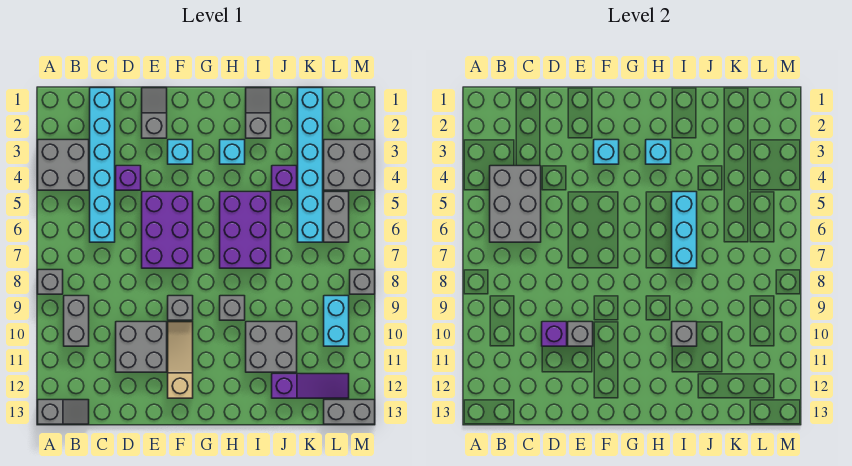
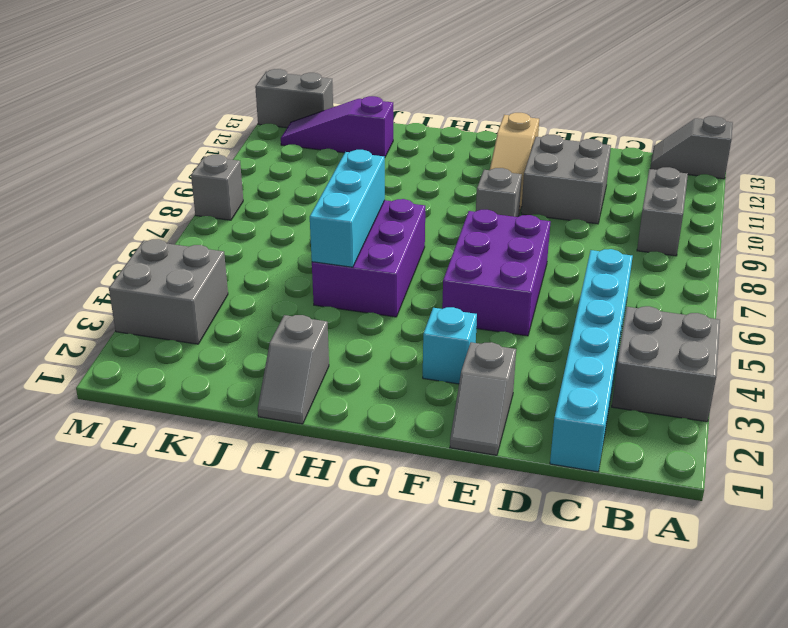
none -> grey brick A8 level 1
none -> purple brick D4 level 1
none -> cyan brick H3 level 1
none -> grey brick H9 level 1

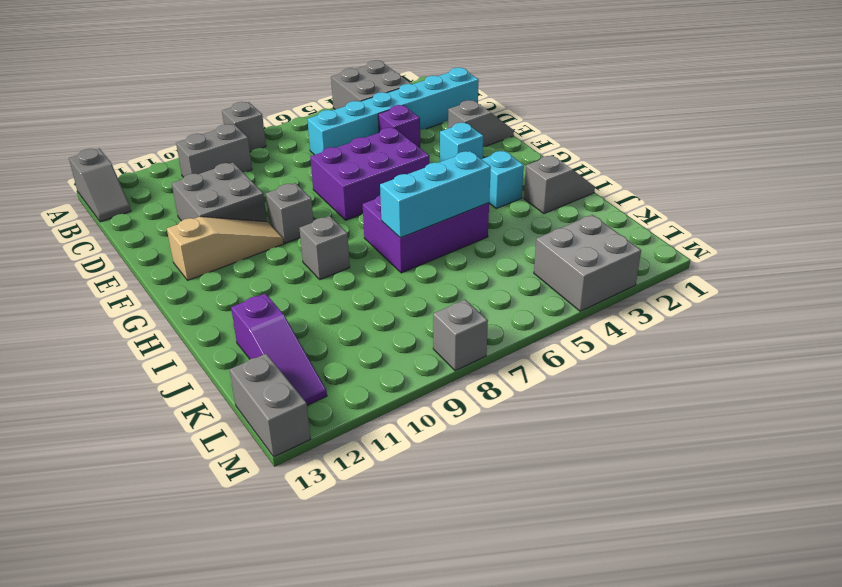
none -> grey brick I10:J11 level 1
none -> purple brick J4 level 1
none -> cyan brick K1:K6 level 1
none -> grey brick L5:L6 level 1

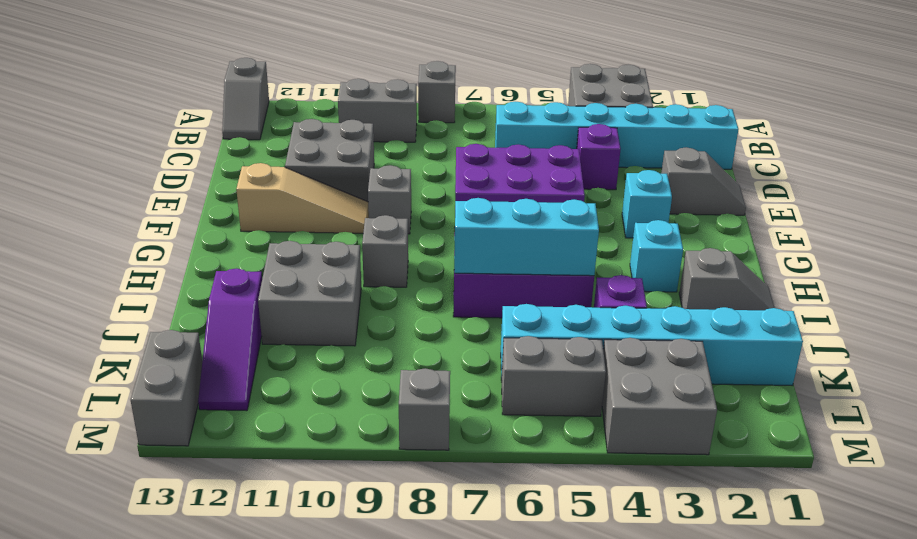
none -> cyan brick L9:L10 level 1
none -> grey brick B4:C6 level 2
none -> purple brick D10 level 2
none -> grey brick E10 level 2

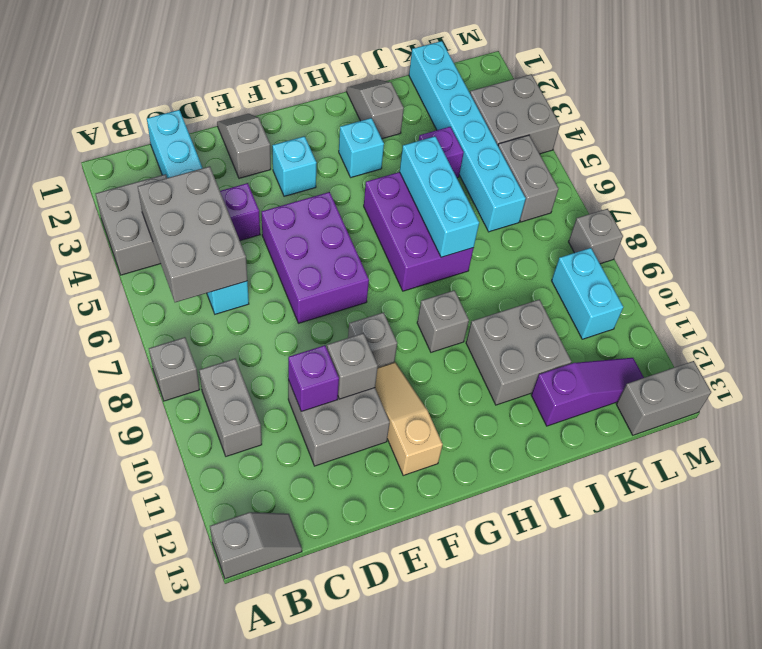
none -> cyan brick F3 level 2
none -> cyan brick H3 level 2
none -> grey brick I10 level 2

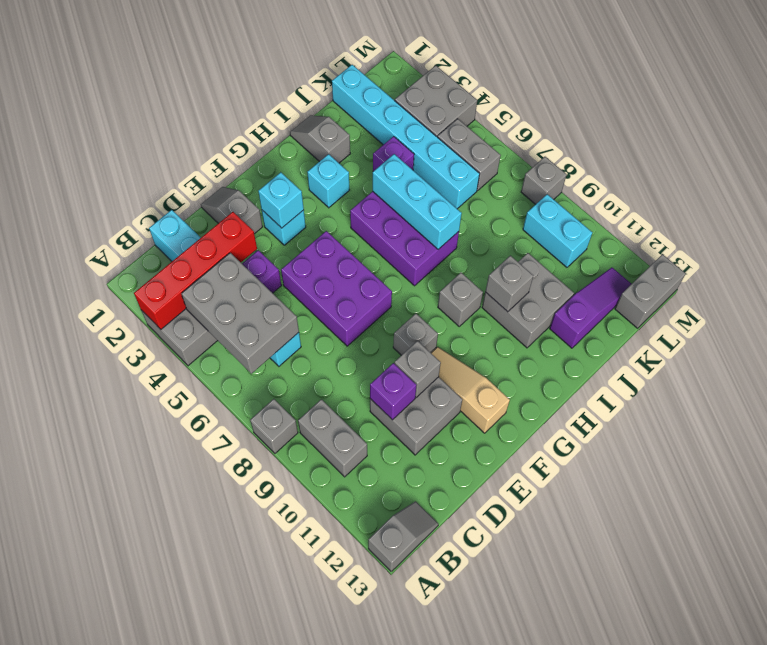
red brick A3:D3 level 2 -> none
none -> cyan brick H3 level 2

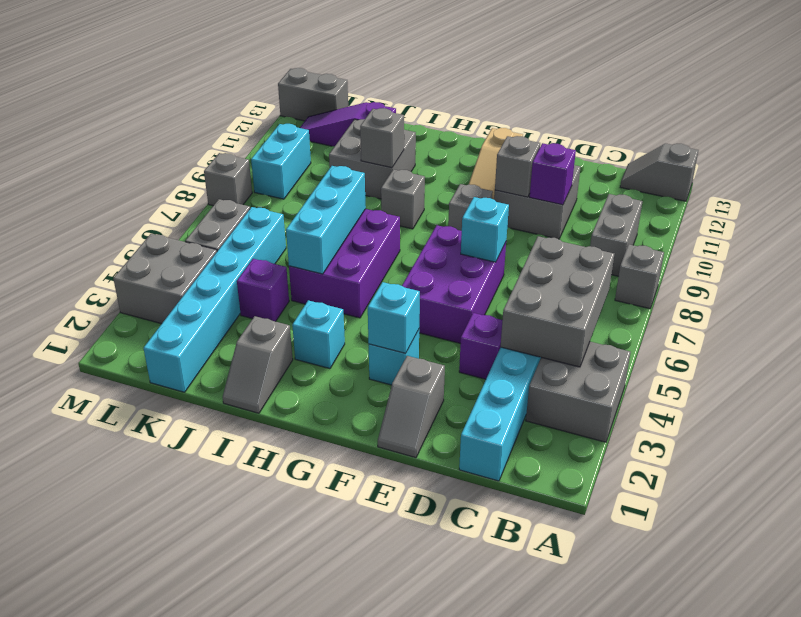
cyan brick E7 level 2 -> cyan brick H3 level 2

